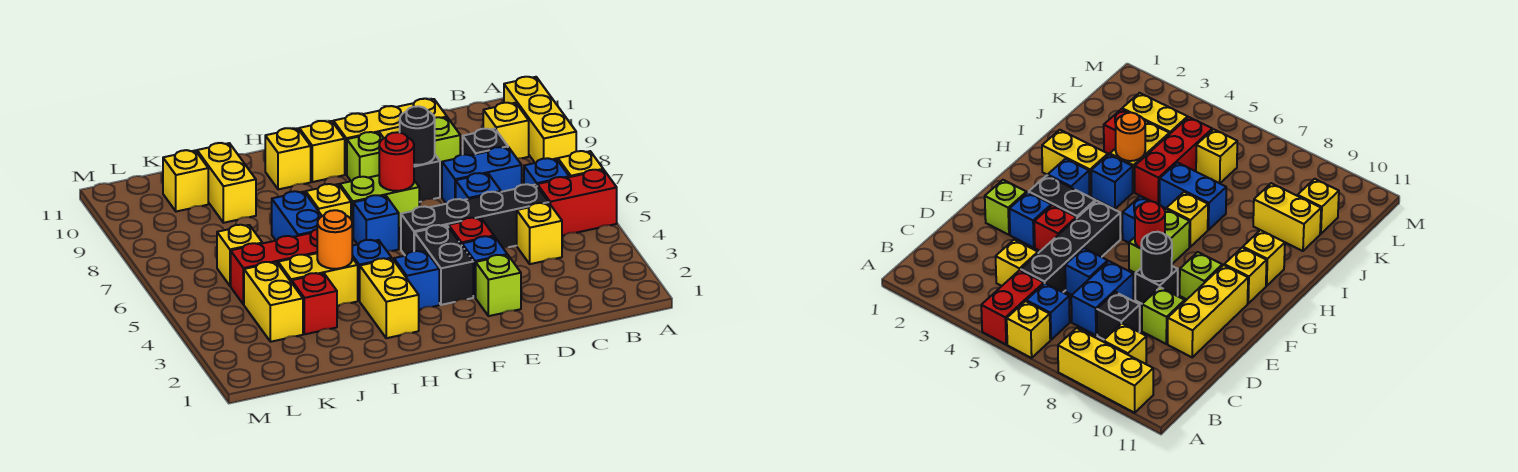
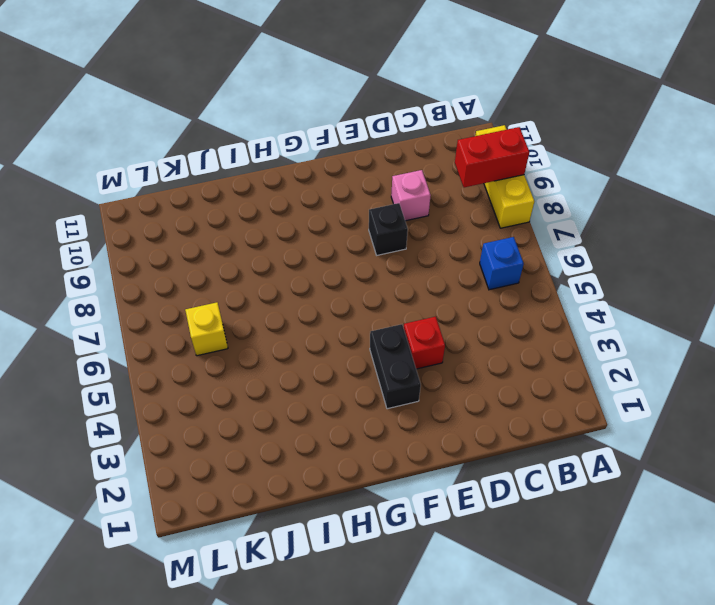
red brick A9:B9 level 2 -> red brick A5:B5 level 1
pink brick D9 level 1 -> lime brick D9 level 1
none -> yellow brick A6 level 1
none -> yellow brick B9 level 1
none -> yellow brick C4 level 1
none -> black brick C5:F5 level 1

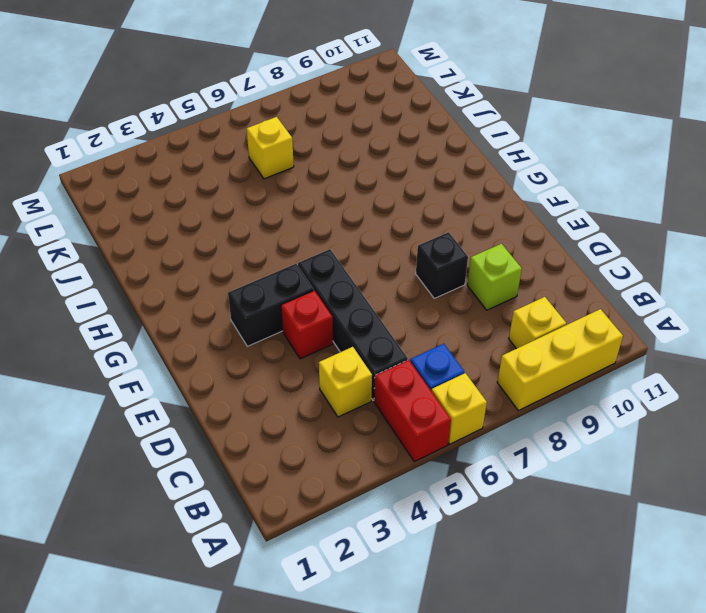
none -> blue brick C7:D7 level 1
none -> black brick C8 level 1
none -> blue brick D6 level 1
none -> yellow brick D10:F10 level 1

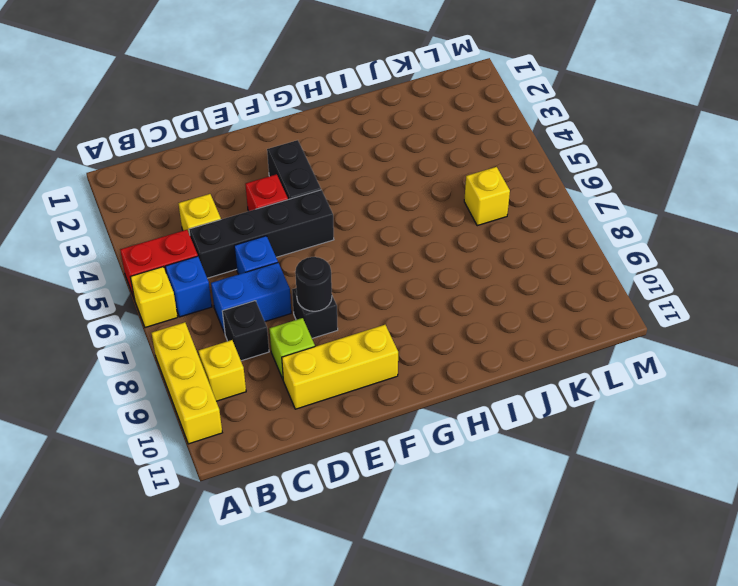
none -> lime brick E2 level 1
none -> blue brick E3 level 1
none -> lime brick F7:G7 level 1
none -> lime brick F9 level 1

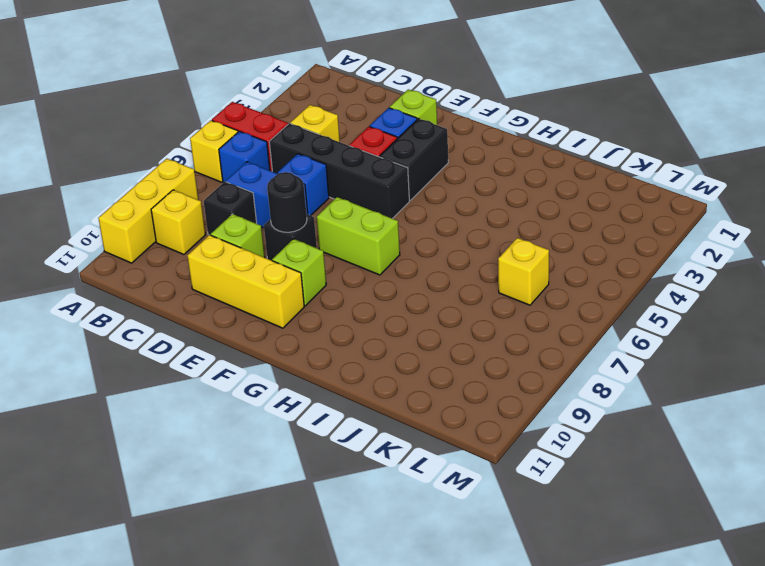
none -> blue brick G3 level 1
none -> blue brick G6 level 1
none -> yellow brick G10 level 1
none -> yellow brick H2:H3 level 1

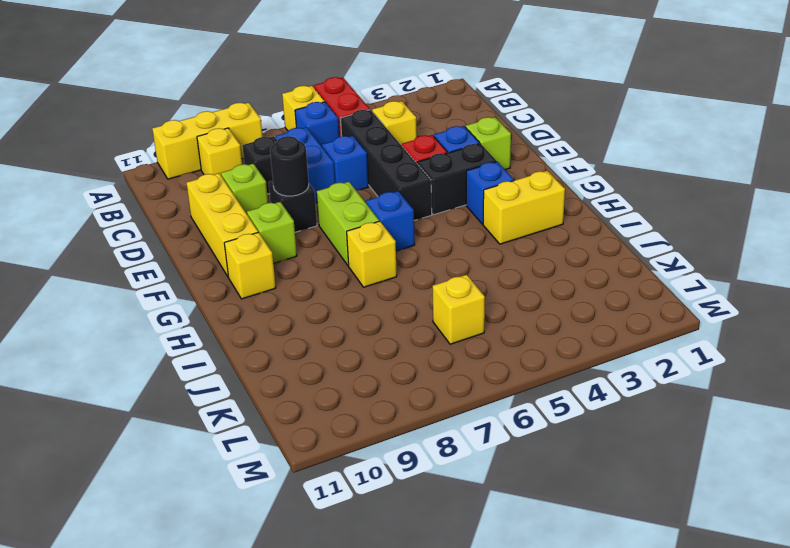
none -> blue brick H4 level 1
none -> yellow brick H10 level 1
none -> yellow brick I4:J4 level 1
none -> red brick I5:K5 level 1

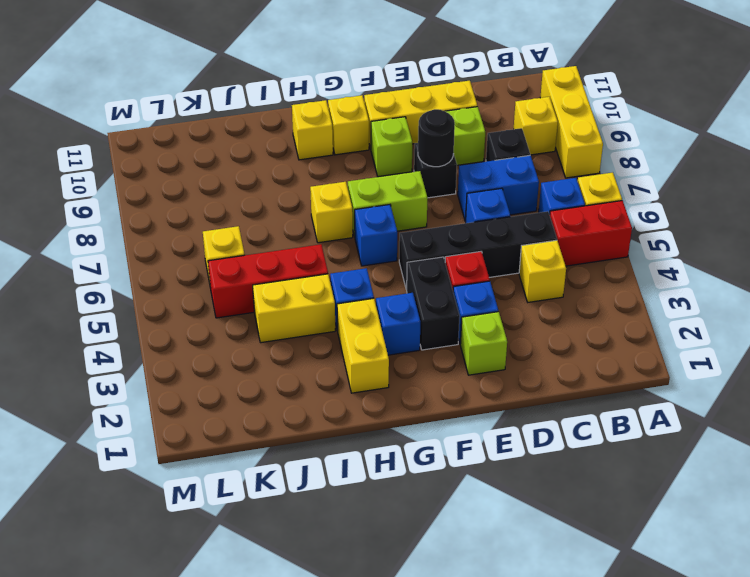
none -> blue brick I6:I7 level 1
none -> red brick J3 level 1
none -> yellow brick J9:J10 level 1
none -> yellow brick K3:K4 level 1

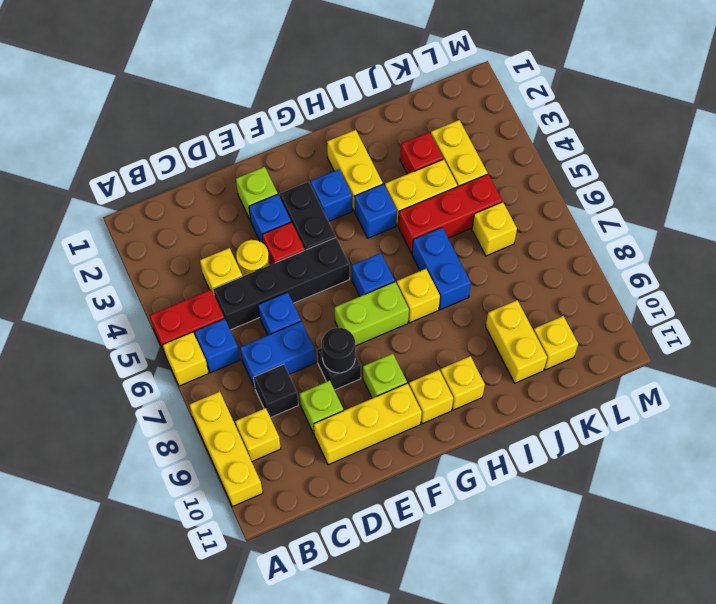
yellow round brick D4 level 1 -> none
none -> red round brick F7 level 2
none -> orange round brick I4 level 2

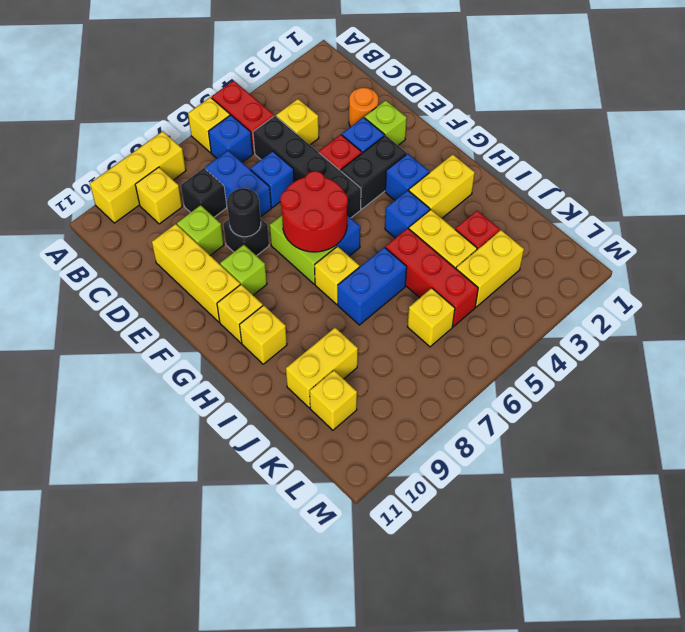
orange round brick D2 level 1 -> orange round brick I4 level 2
red round brick F6:G7 level 2 -> red round brick F7 level 2

